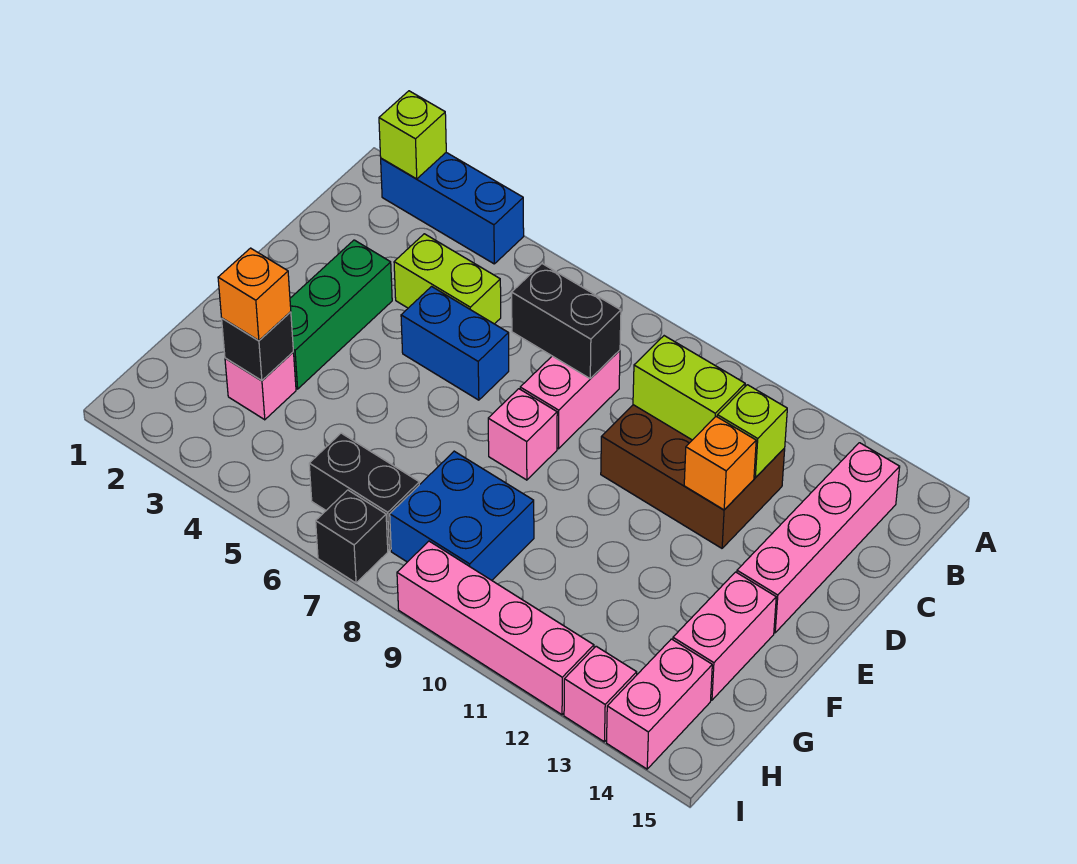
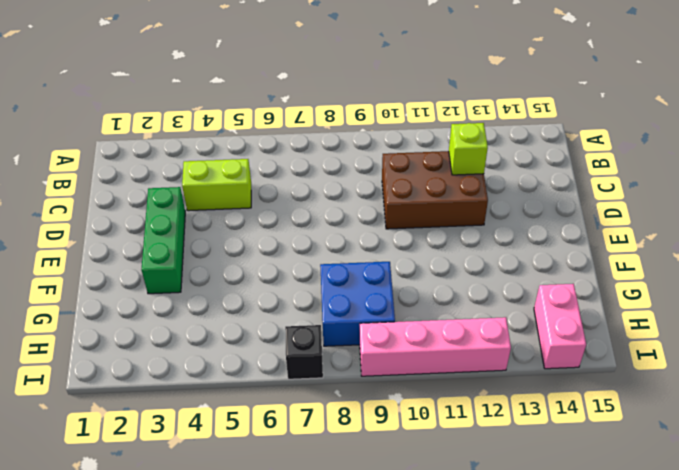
none -> blue brick A2:A4 level 1
none -> pink brick B14:E14 level 1
none -> pink brick C8:D8 level 1

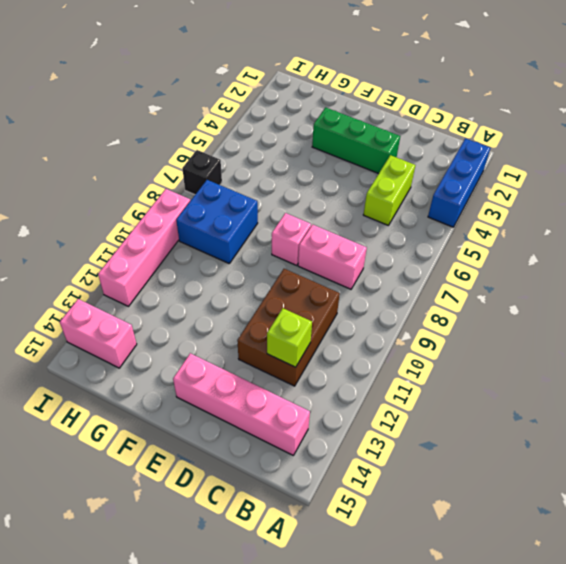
none -> blue brick D5:D6 level 1
none -> pink brick F14:G14 level 1
none -> pink brick G3 level 1

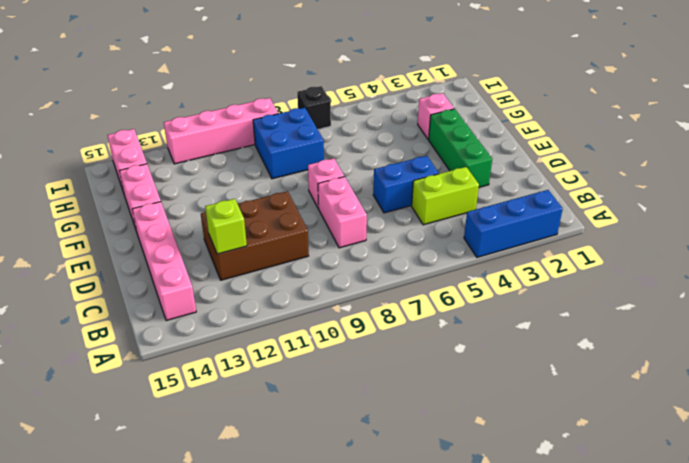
none -> black brick H6:H7 level 1
none -> pink brick I13 level 1
none -> lime brick A2 level 2

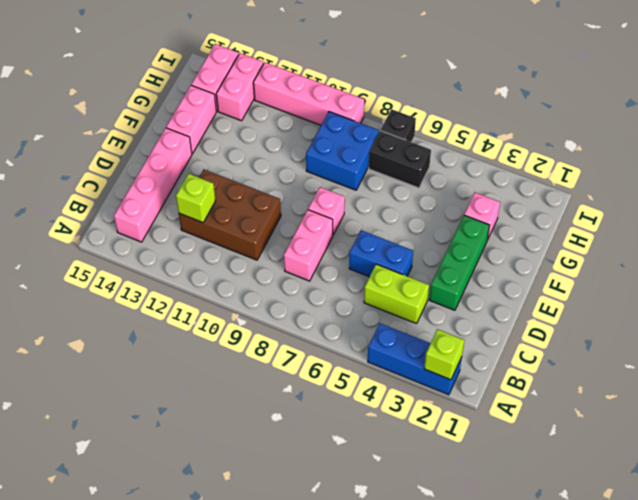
pink brick H13:I13 level 1 -> pink brick I13 level 1
none -> black brick C7:C8 level 2
none -> lime brick C10:C11 level 2
none -> orange brick D12 level 2

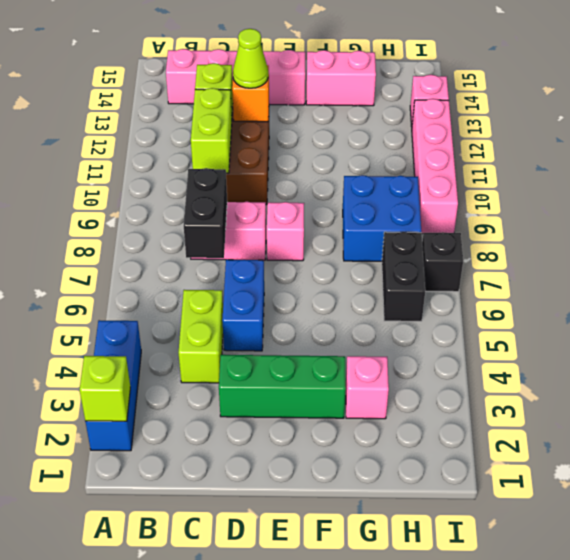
lime cone D12 level 3 -> none
none -> pink brick H14:I14 level 1
none -> black brick G3 level 2
none -> orange brick G3 level 3

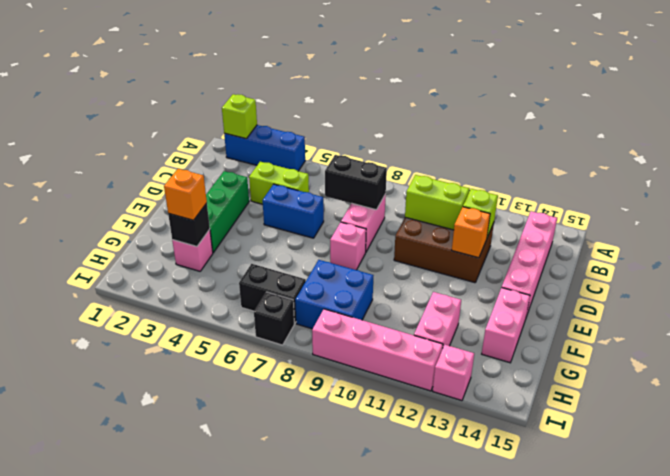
pink brick G12:H12 level 1 -> pink brick H14:I14 level 1

